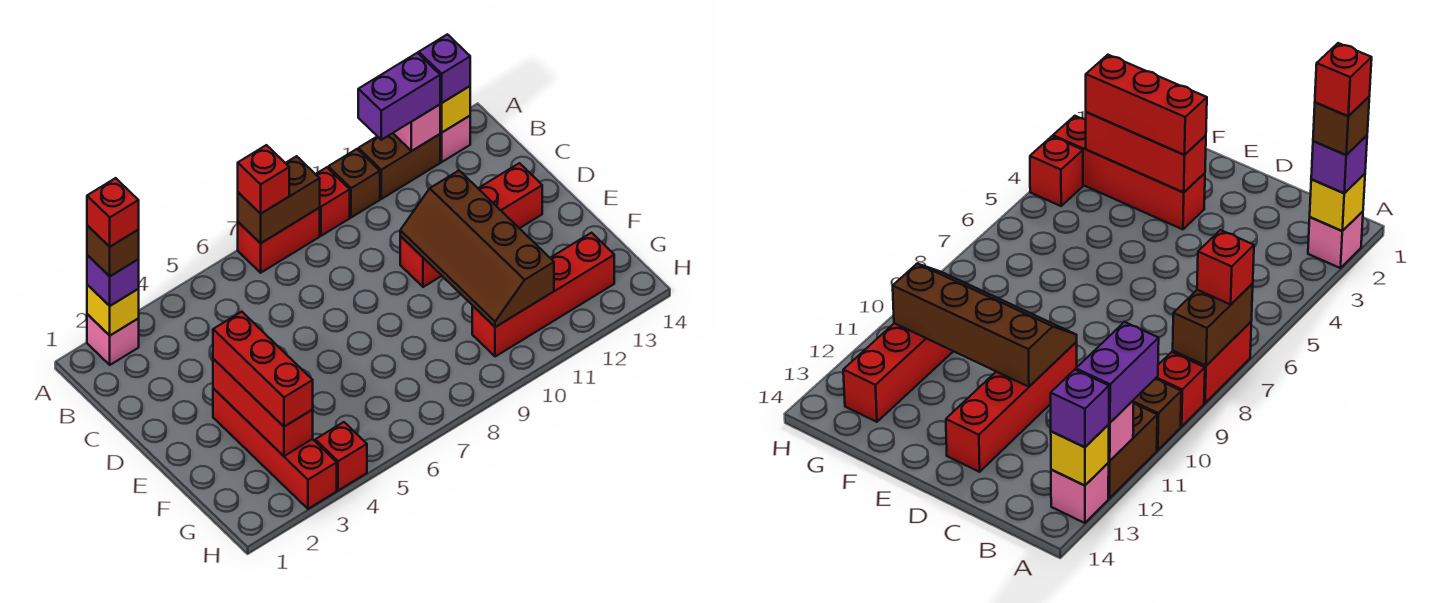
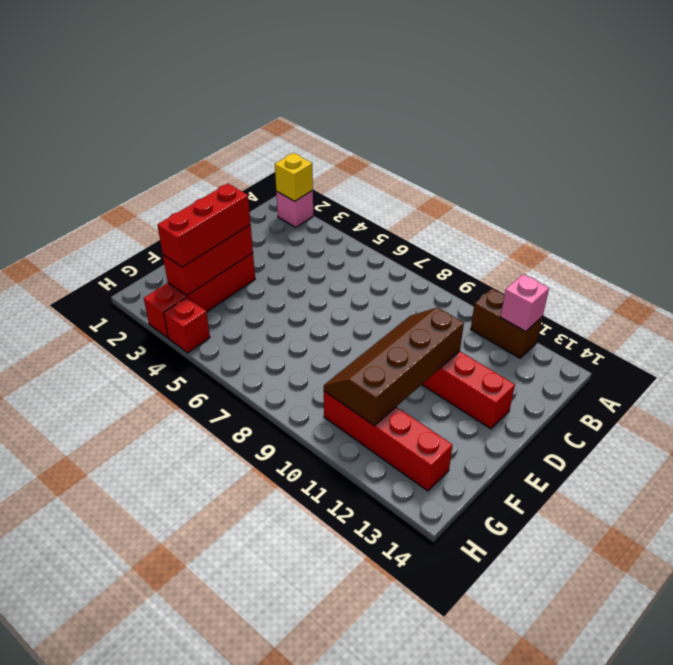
none -> red brick A7:A8 level 1
none -> red brick A9 level 1
none -> brown brick A10 level 1

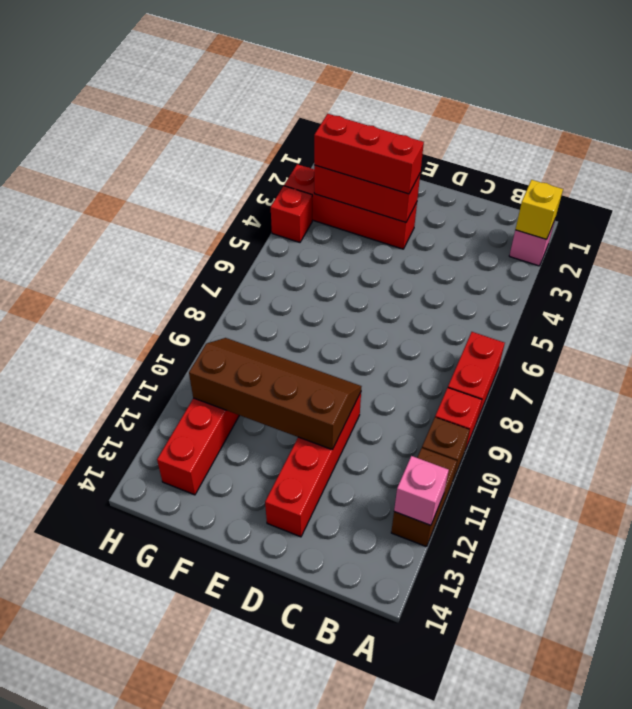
none -> pink brick A13 level 1
none -> brown brick A7:A8 level 2
none -> yellow brick A13 level 2

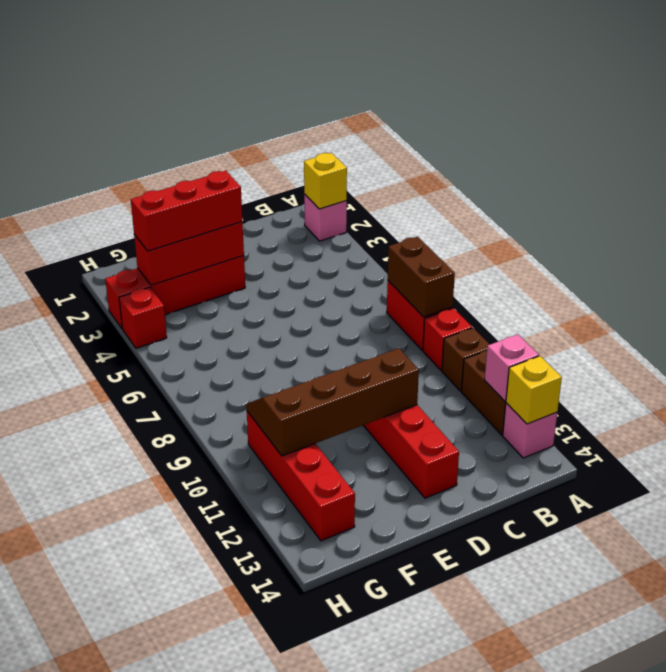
none -> purple brick A2 level 3
none -> red brick A7 level 3
none -> purple brick A11:A12 level 3

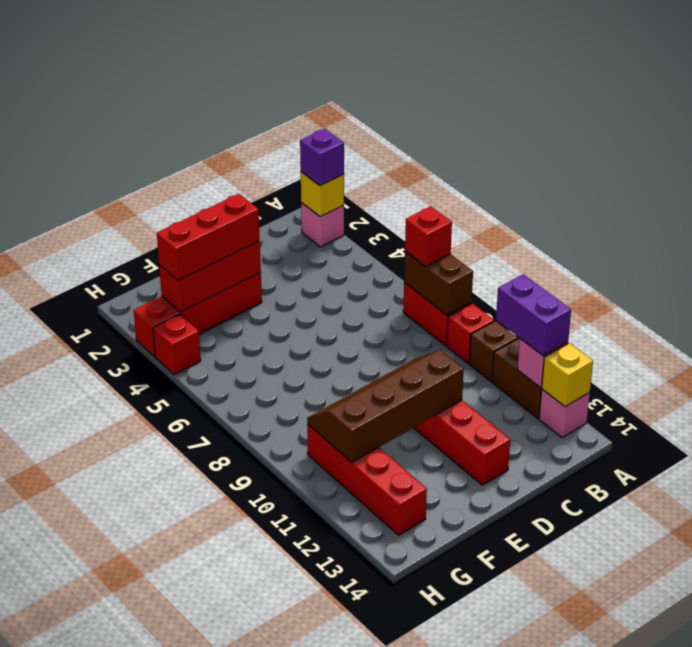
none -> purple brick A13 level 3
none -> brown brick A2 level 4
none -> red brick A2 level 5

